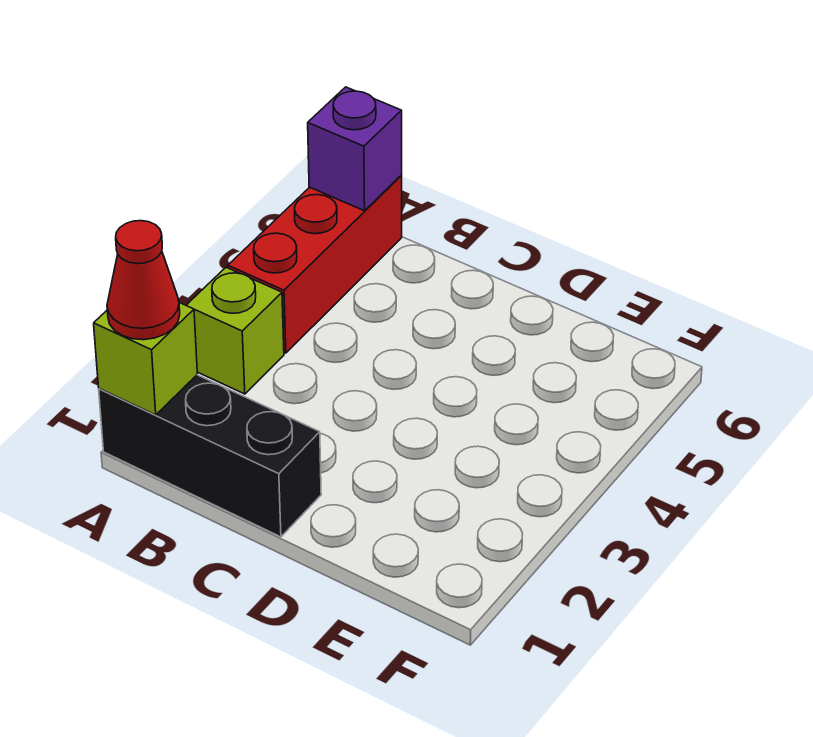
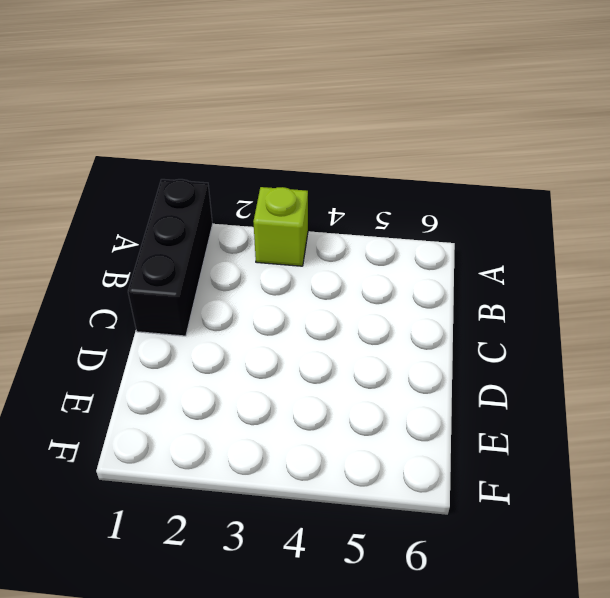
none -> red brick A4:A6 level 1
none -> lime brick A1 level 2

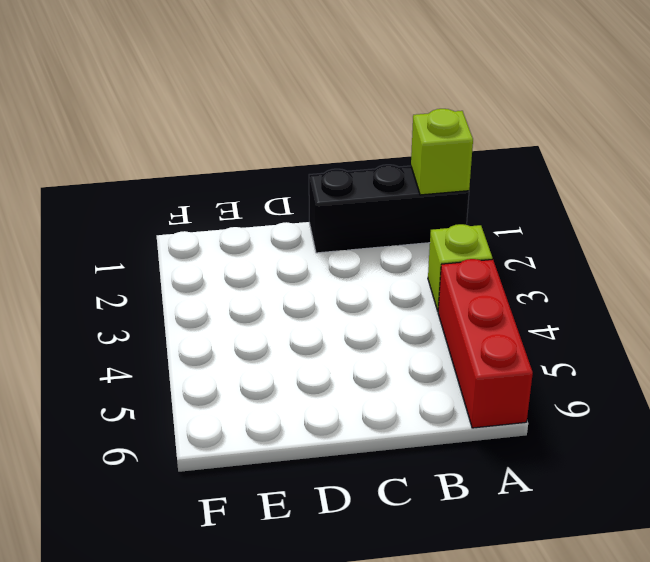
none -> purple brick A6 level 2
none -> red cone A1 level 3

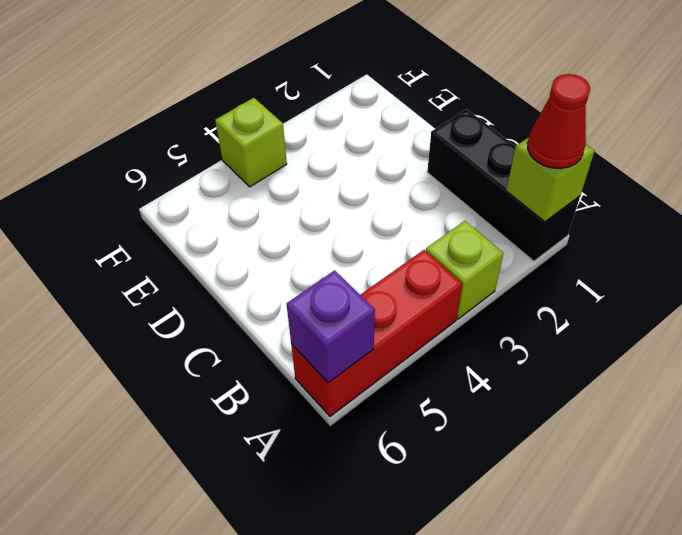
lime brick F4 level 1 -> none

